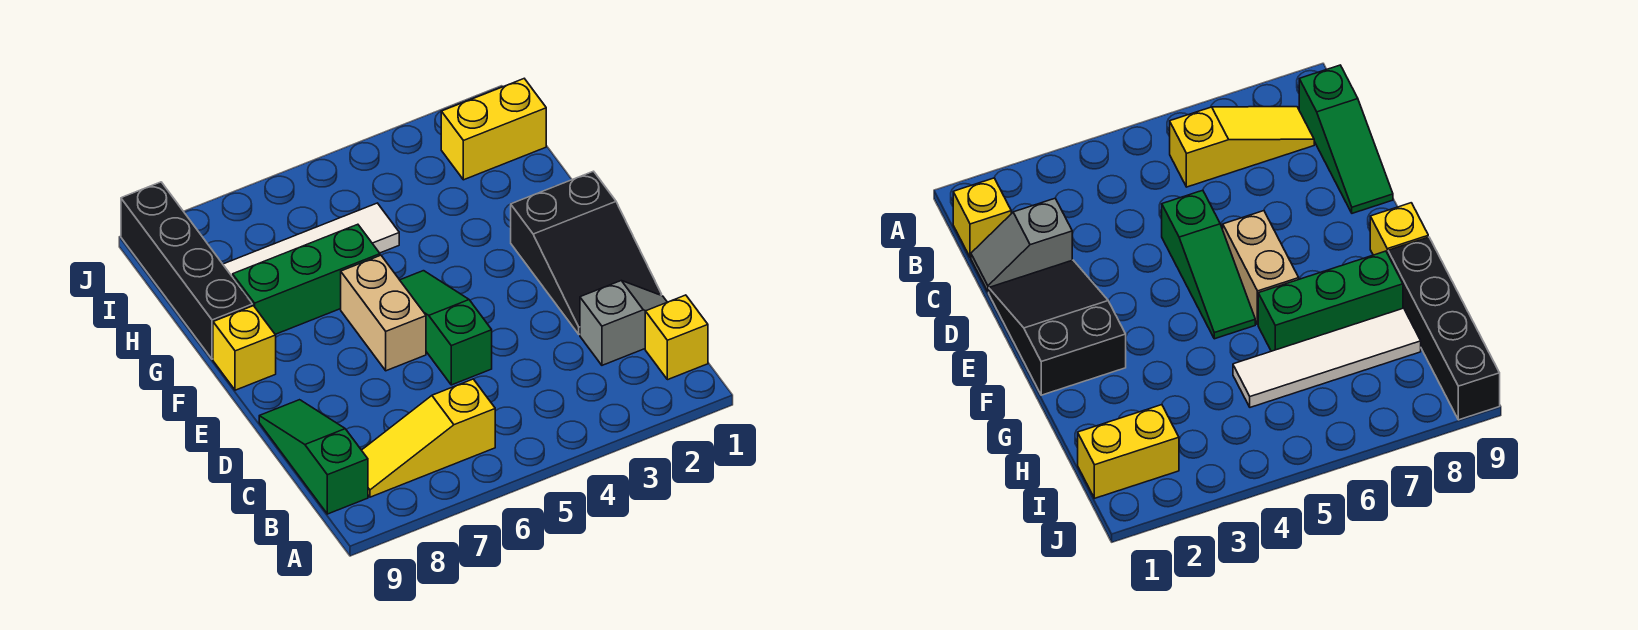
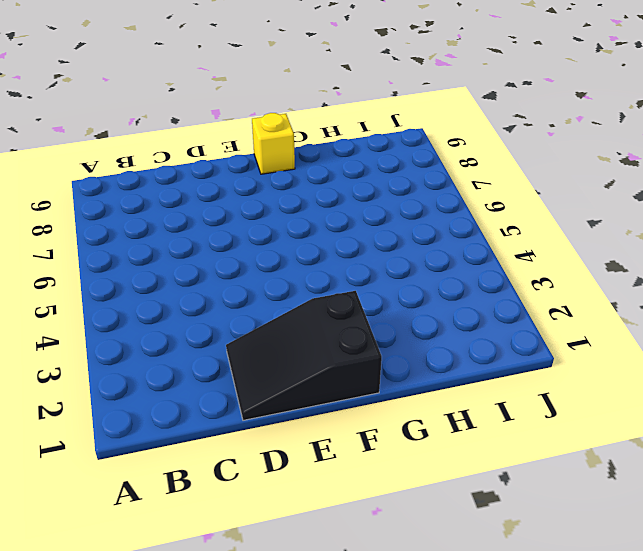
none -> yellow brick B1 level 1
none -> yellow slope B6:B8 level 1 top 6
none -> green slope B9:D9 level 1 top B

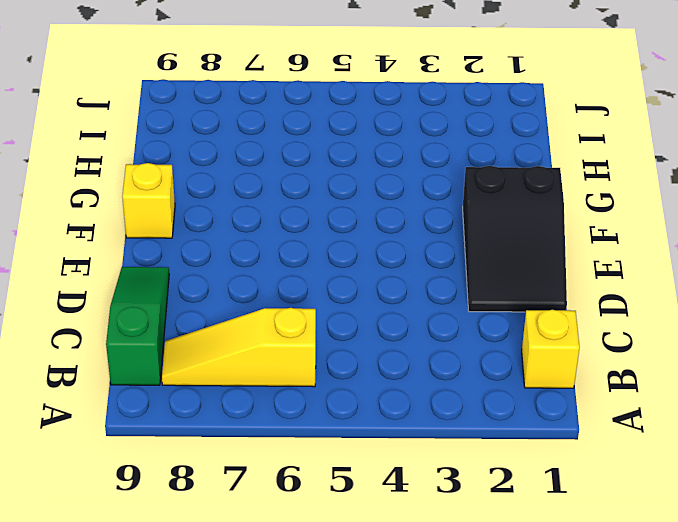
none -> grey slope C1:C2 level 1 top 2
none -> green slope D5:F5 level 1 top D
none -> tan brick E6:F6 level 1

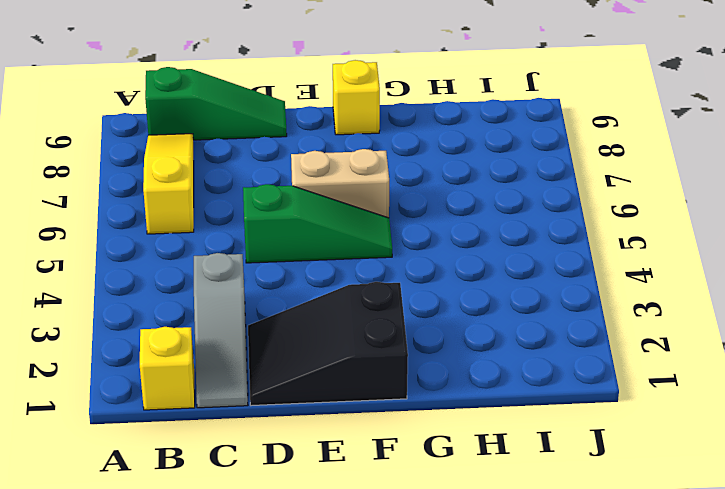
grey slope C1:C3 level 1 top 3 -> grey slope C1:C2 level 1 top 2
none -> green brick G6:G8 level 1
none -> black brick G9:J9 level 1
none -> white tile H5:H8 level 1

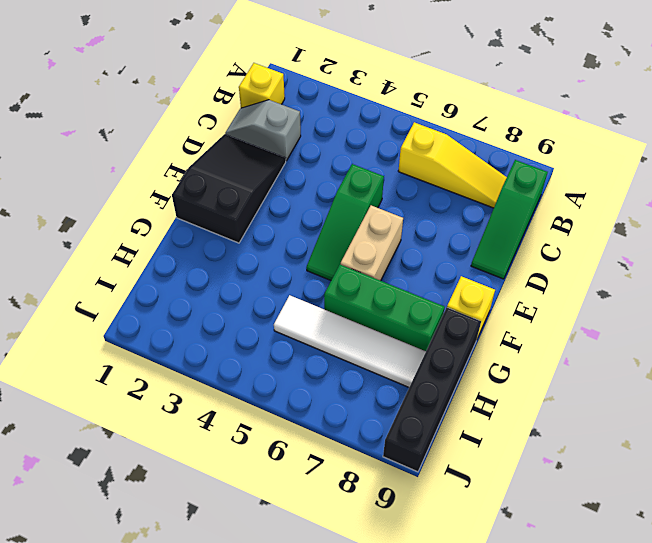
none -> yellow brick I1:I2 level 1

